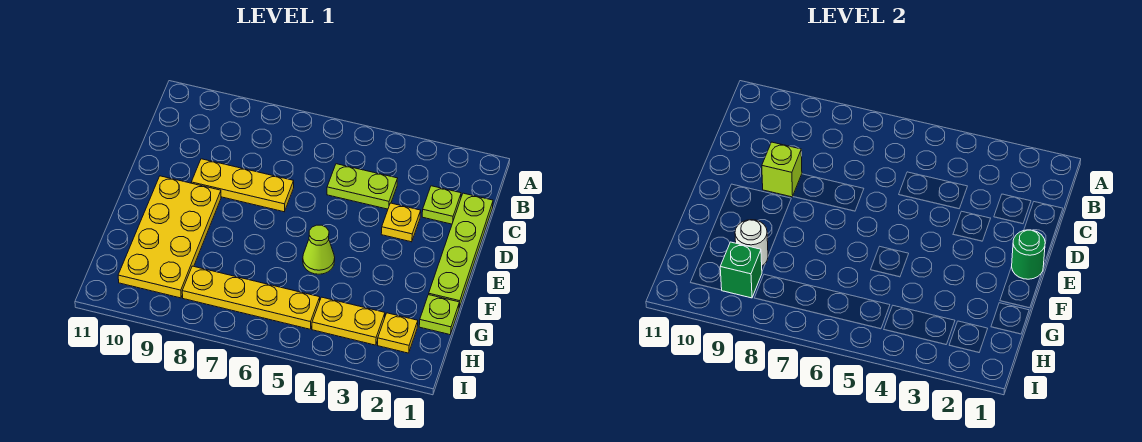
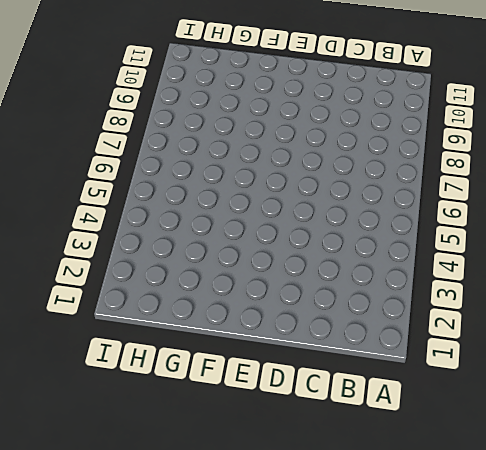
none -> lime plate C1:F1 level 1
none -> lime plate C2 level 1
none -> lime plate C4:C5 level 1

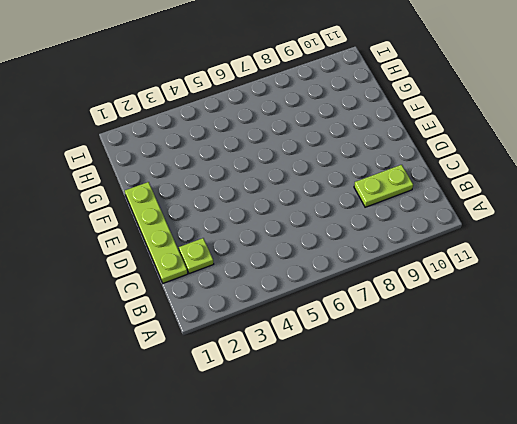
lime plate C9:C10 level 1 -> lime plate C4:C5 level 1
none -> yellow plate D3 level 1
none -> yellow plate D7:D9 level 1
none -> yellow plate E9:H10 level 1

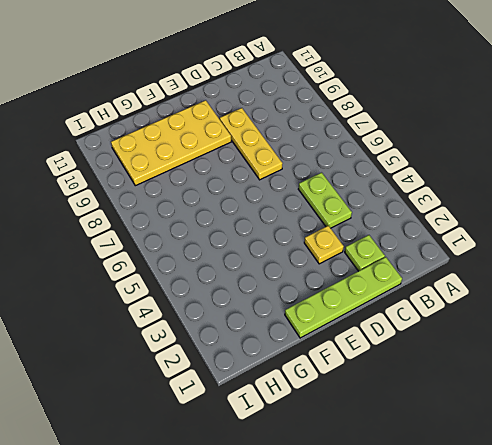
none -> lime cone F5 level 1
none -> lime plate G1 level 1
none -> yellow plate H2 level 1

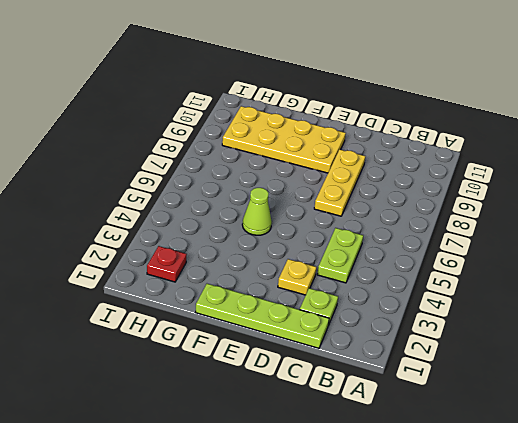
red plate H2 level 1 -> yellow plate H2 level 1
none -> lime plate G1 level 1
none -> yellow plate H3:H4 level 1
none -> yellow plate H5:H8 level 1

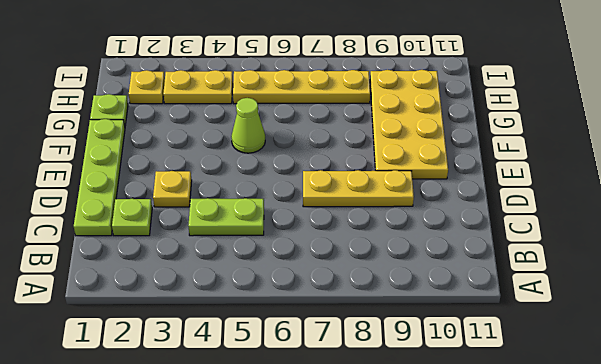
none -> lime brick D9 level 2
none -> green round brick E1 level 2
none -> white round brick G9 level 2

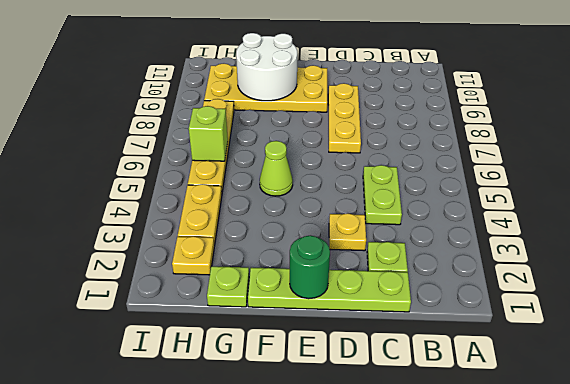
white round brick F9:G10 level 2 -> white round brick G9 level 2
lime brick H6 level 2 -> lime brick D9 level 2
none -> green brick H9 level 2

